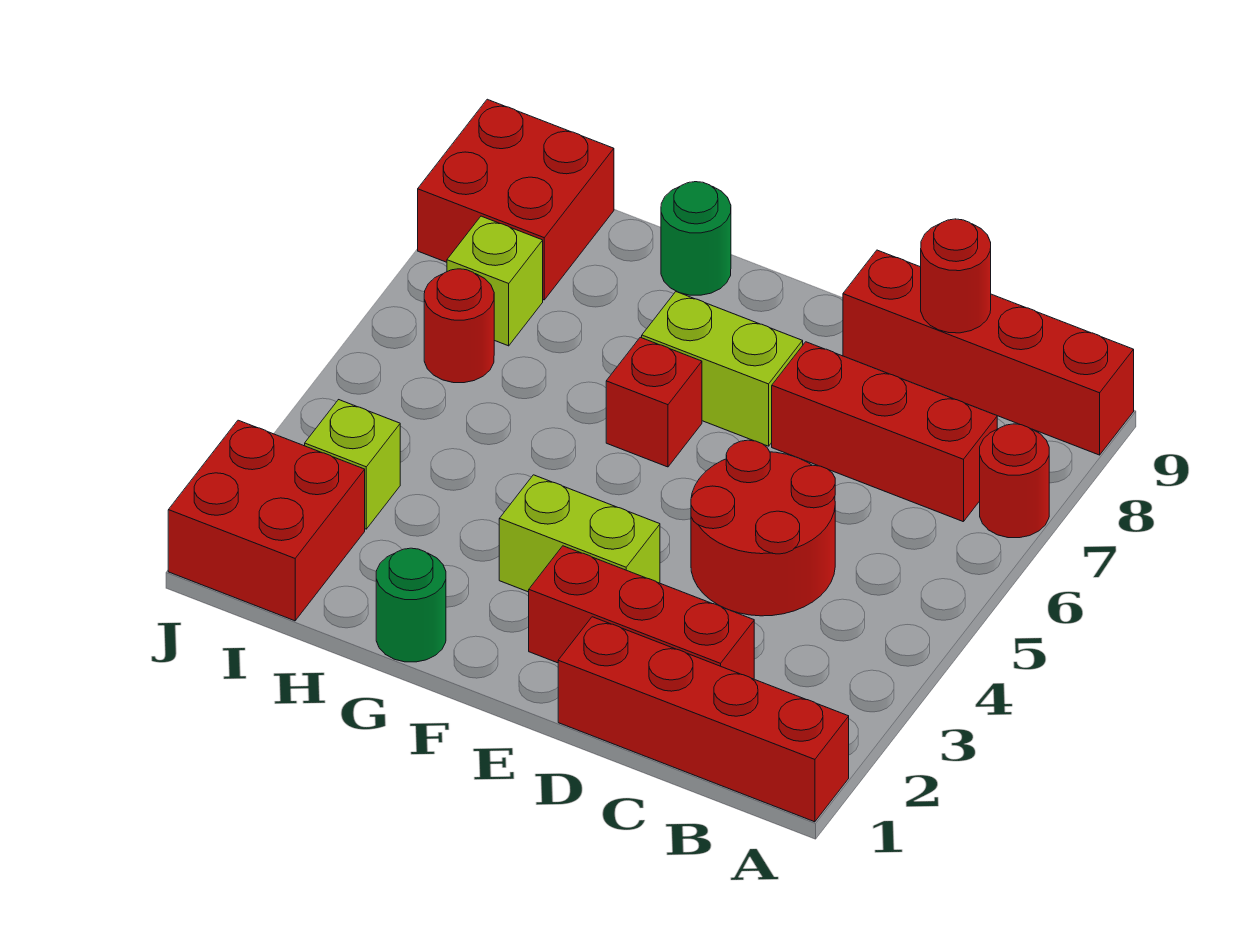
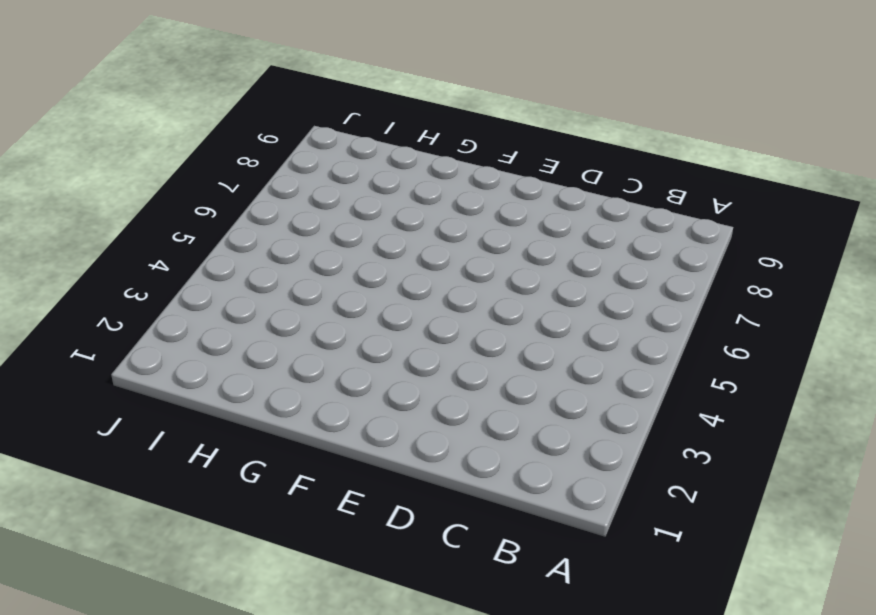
none -> red brick A1:D1 level 1
none -> red round brick A7 level 1
none -> red brick A9:D9 level 1

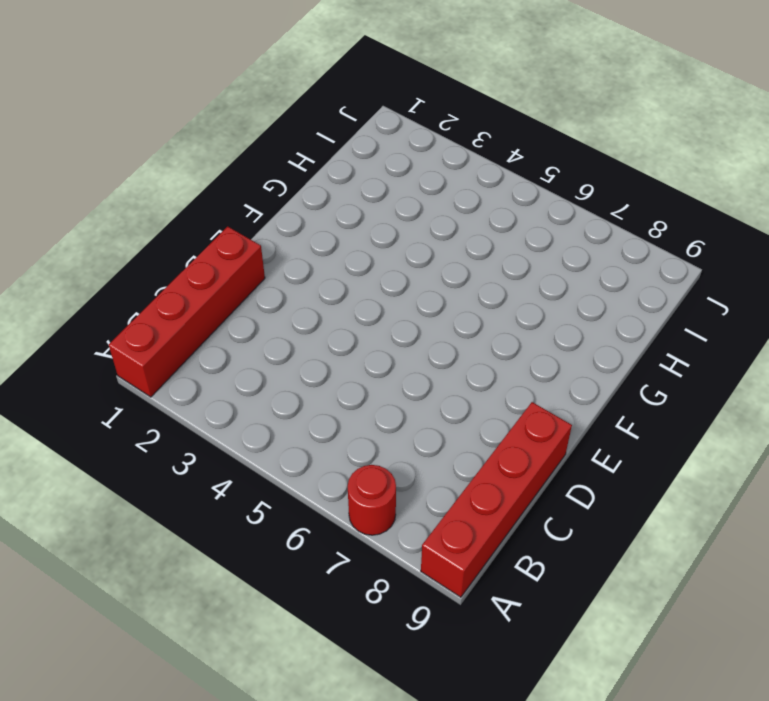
none -> red brick B7:D7 level 1
none -> red brick C2:E2 level 1
none -> red round brick C4:D5 level 1

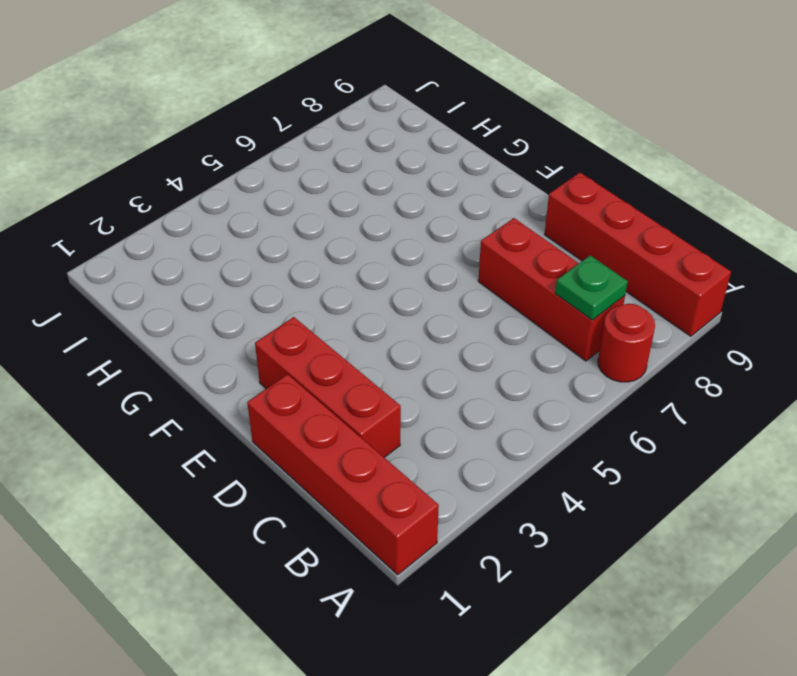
green plate B7 level 2 -> none
none -> red round brick C4:D5 level 1
none -> lime brick E3:F3 level 1
none -> lime brick E7:F7 level 1

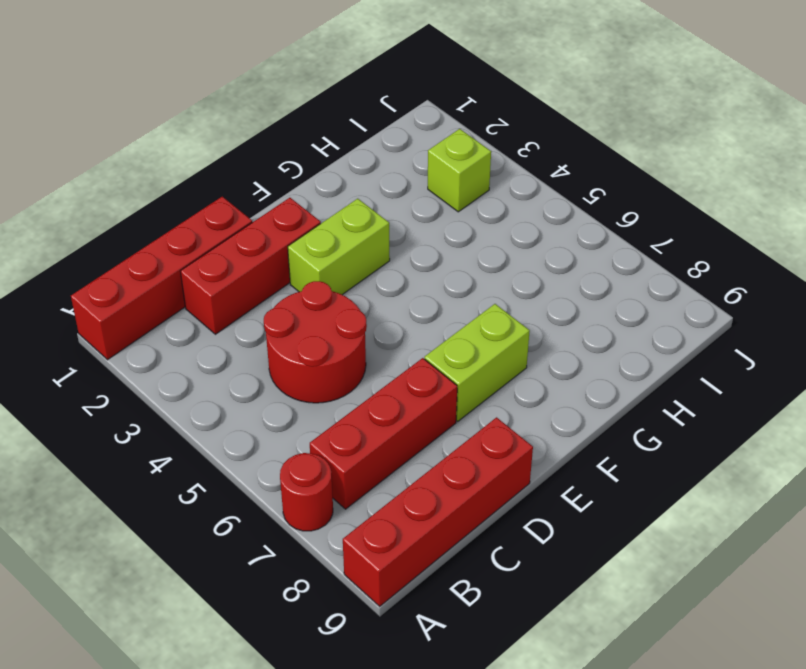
none -> red brick F6 level 1
none -> green round brick G1 level 1
none -> green round brick G9 level 1

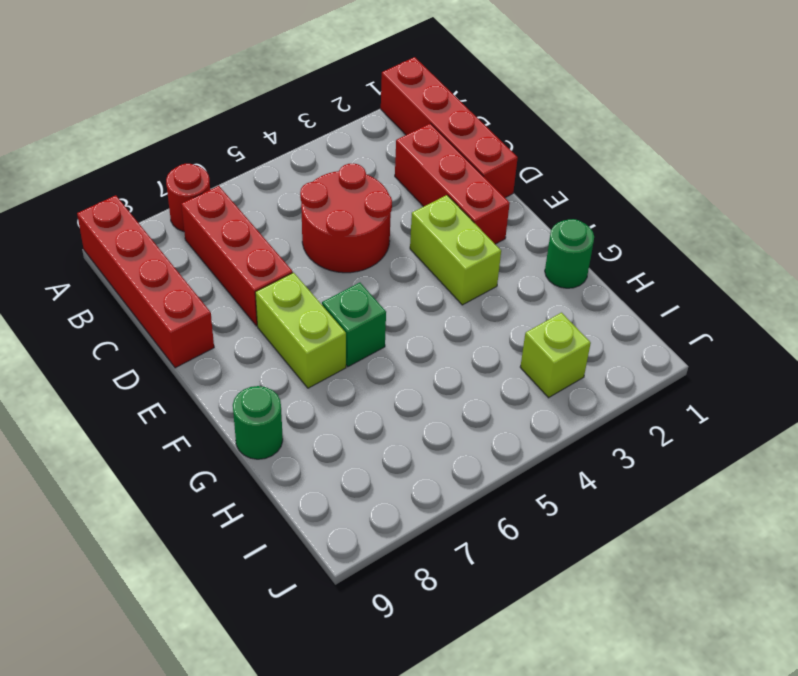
green brick F6 level 1 -> red brick F6 level 1
none -> red brick I1:J2 level 1
none -> red round brick I6 level 1
none -> lime brick I7 level 1

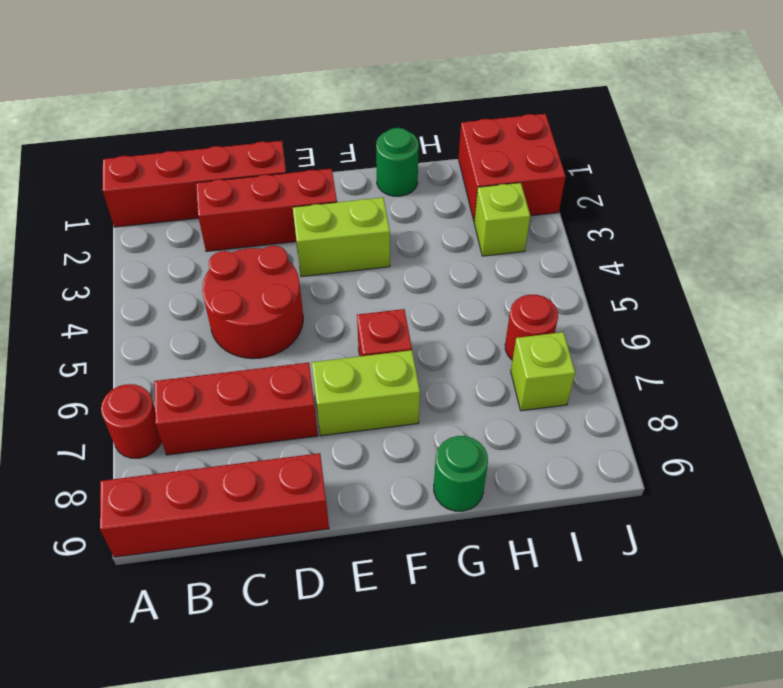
none -> red brick I8:J9 level 1
none -> red round brick C9 level 2

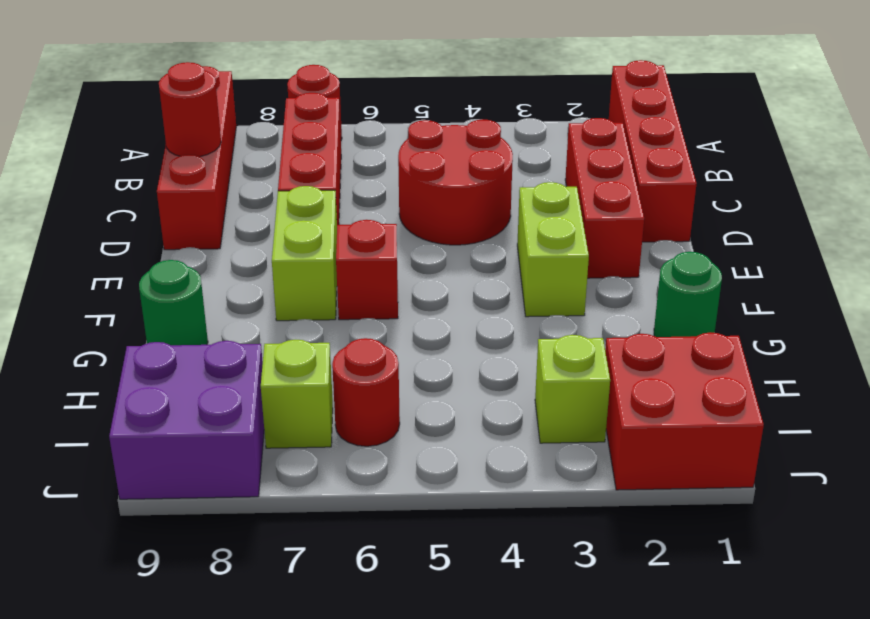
purple brick I8:J9 level 1 -> red brick I8:J9 level 1

